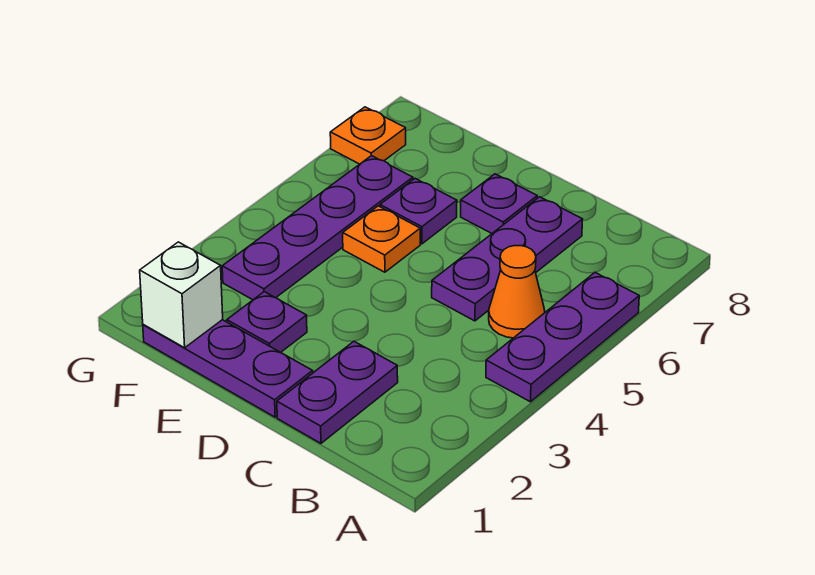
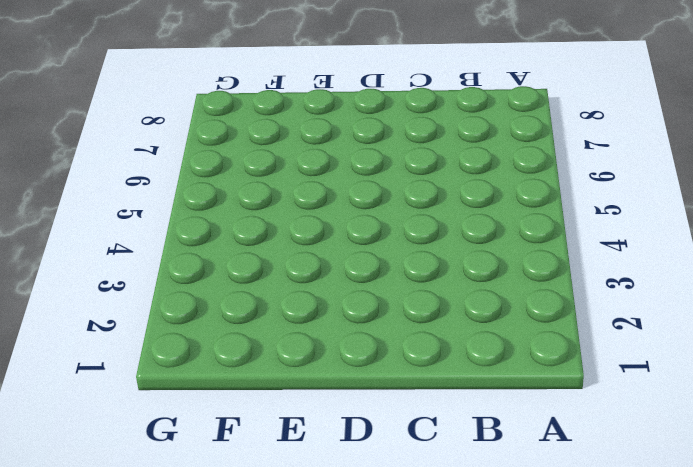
none -> purple plate A4:A6 level 1
none -> orange cone B5 level 1
none -> purple plate C1:C2 level 1

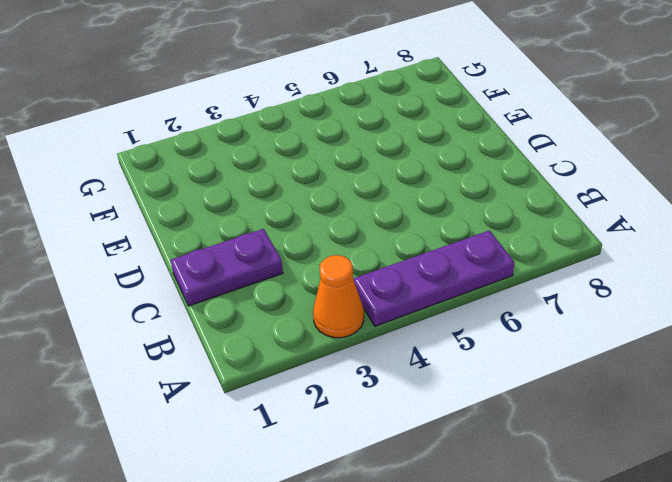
orange cone A3 level 1 -> orange cone B5 level 1
none -> purple plate C5:C7 level 1
none -> purple plate D1:F1 level 1
none -> purple plate D7 level 1

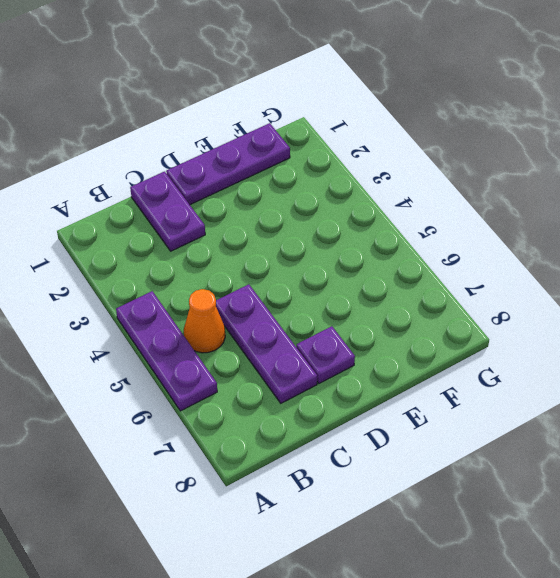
none -> purple plate E2 level 1
none -> orange plate E5 level 1
none -> purple plate E6 level 1

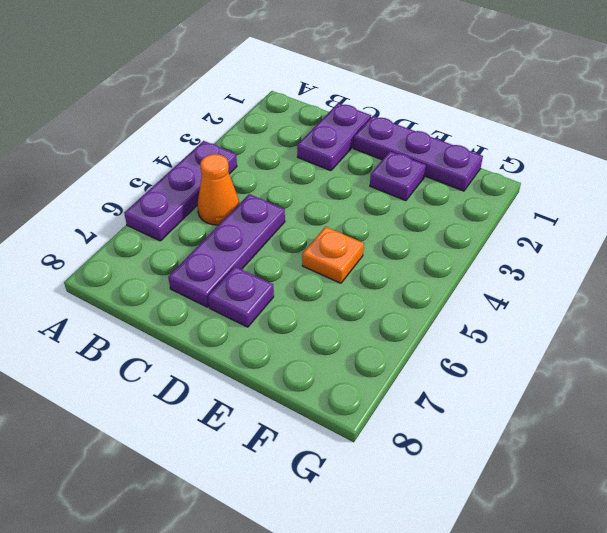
none -> purple plate E6 level 1
none -> purple plate F3:F6 level 1
none -> orange plate G7 level 1

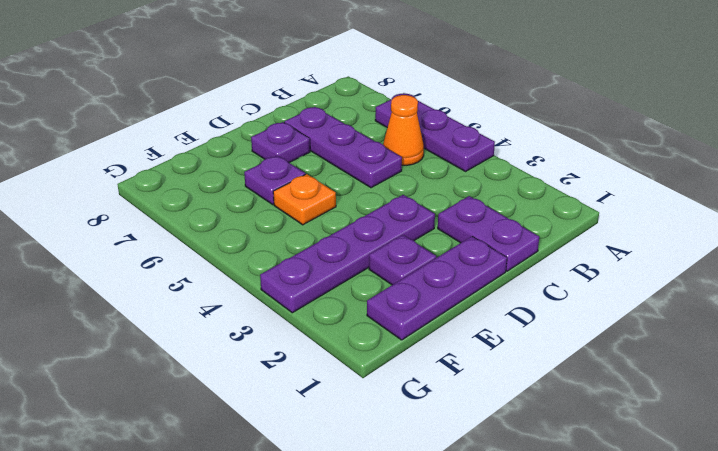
purple plate D3:G3 level 1 -> purple plate F3:F6 level 1
none -> orange plate G7 level 1
none -> white brick F1 level 2

